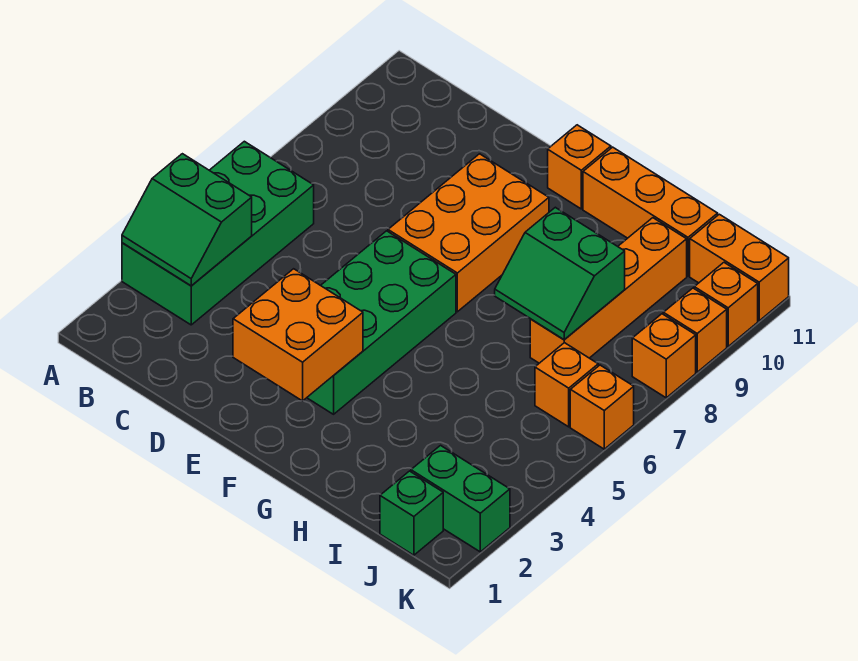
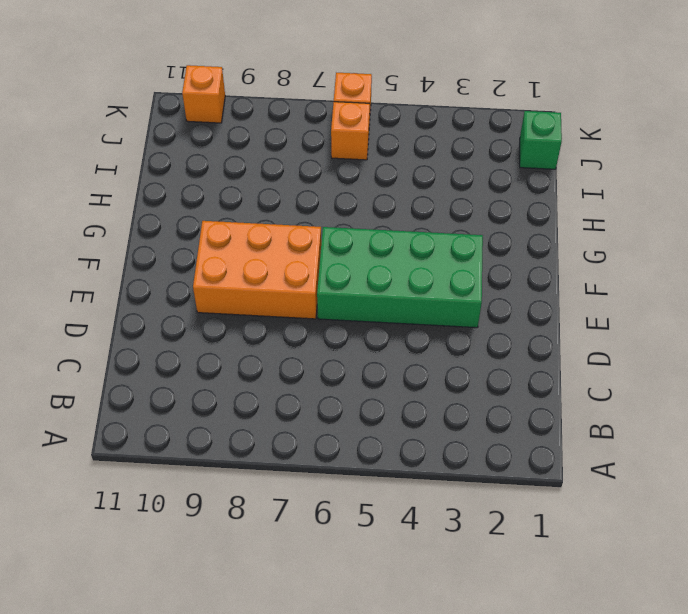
none -> green brick A3:B6 level 1
none -> orange brick F11 level 1
none -> orange brick G11:I11 level 1

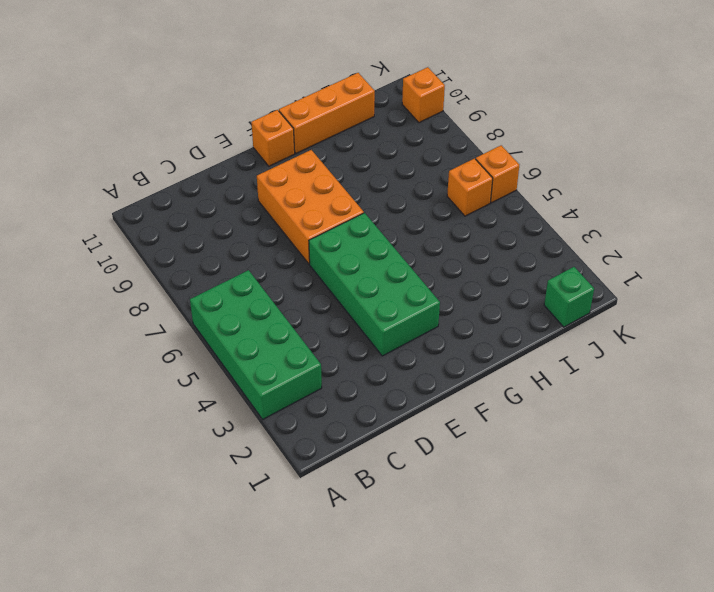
none -> orange brick I7:I10 level 1
none -> green brick J2:K2 level 1
none -> orange brick J11:K11 level 1

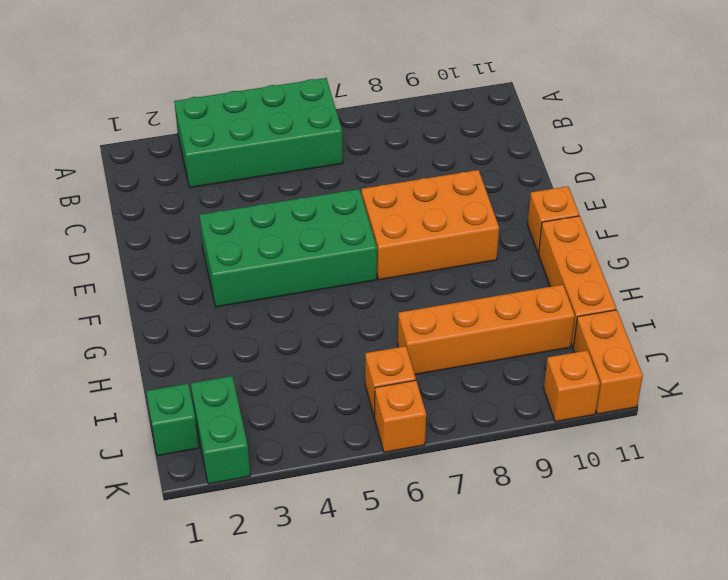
none -> orange brick K8 level 1
none -> orange brick K9 level 1
none -> green slope A3:B4 level 2 top 4

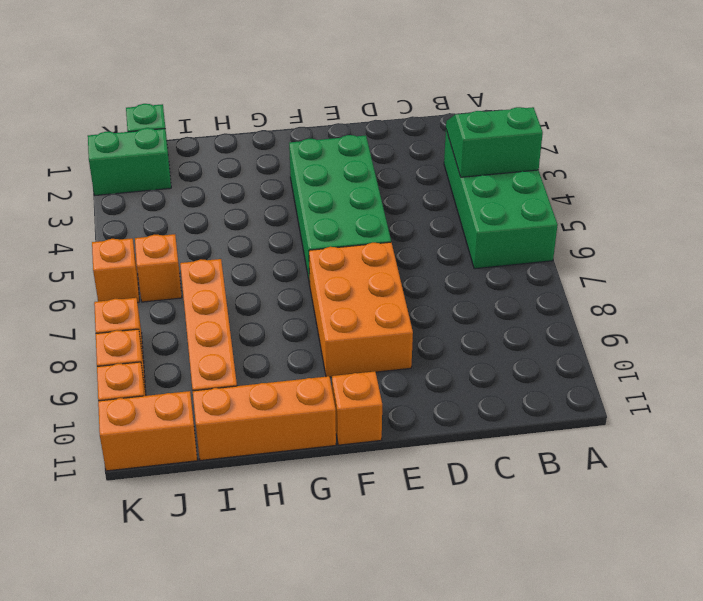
none -> orange brick E2:F3 level 2
none -> green slope H7:I8 level 2 top 8

